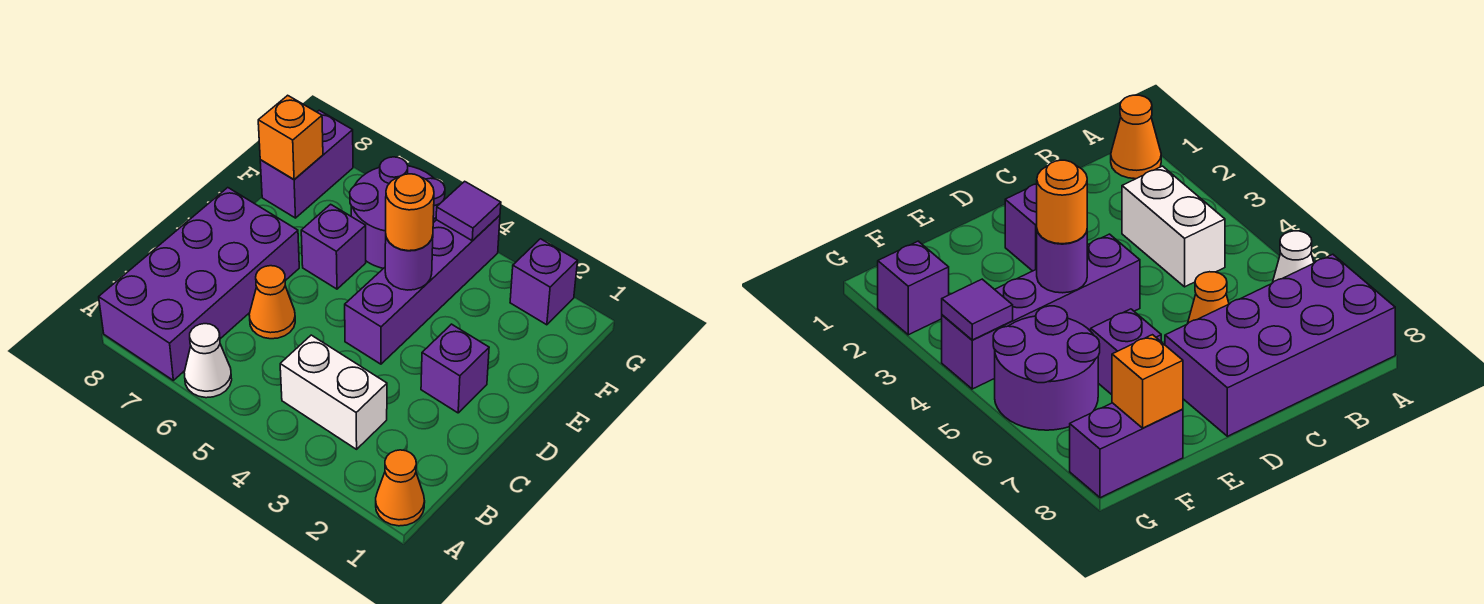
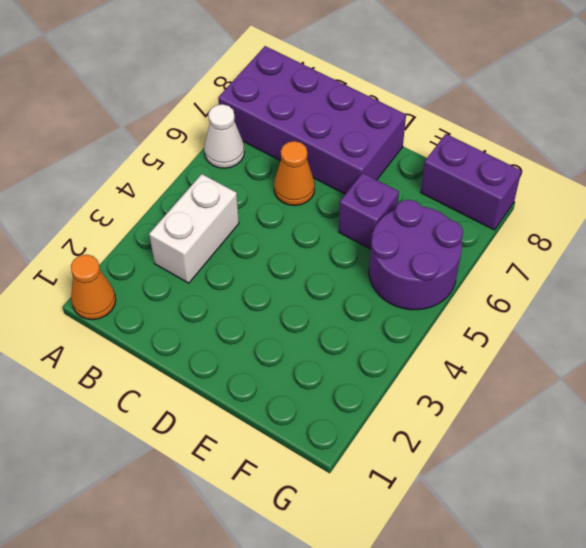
none -> purple brick D2 level 1
none -> purple brick D4:G4 level 1
none -> purple brick G2 level 1

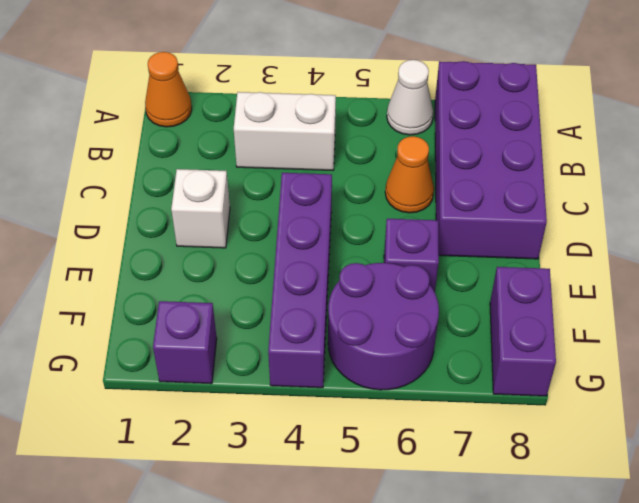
white brick D2 level 1 -> purple brick D2 level 1
none -> purple round brick E4 level 2
none -> orange brick F8 level 2
none -> purple tile G4 level 2

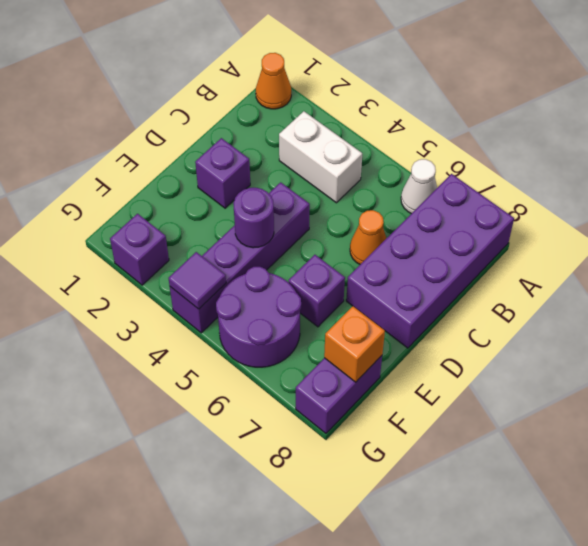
none -> orange round brick E4 level 3

